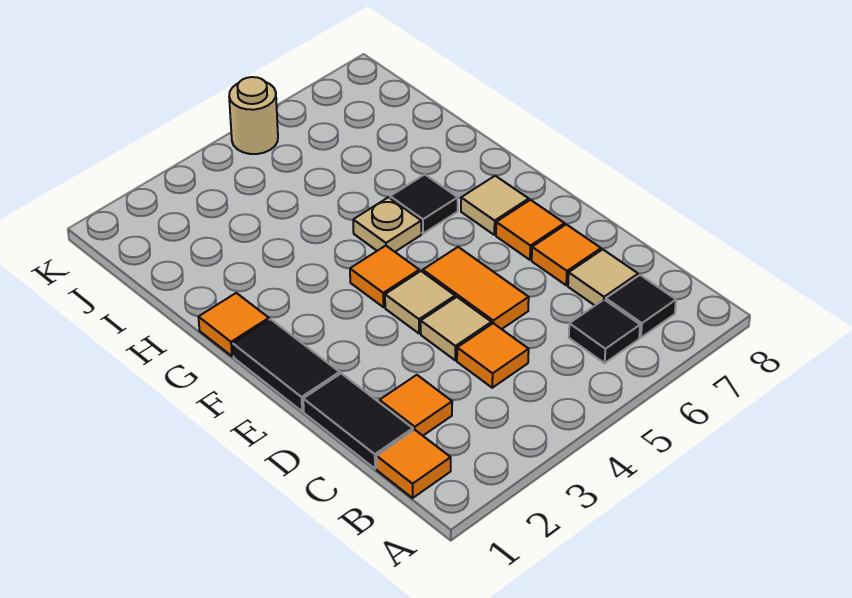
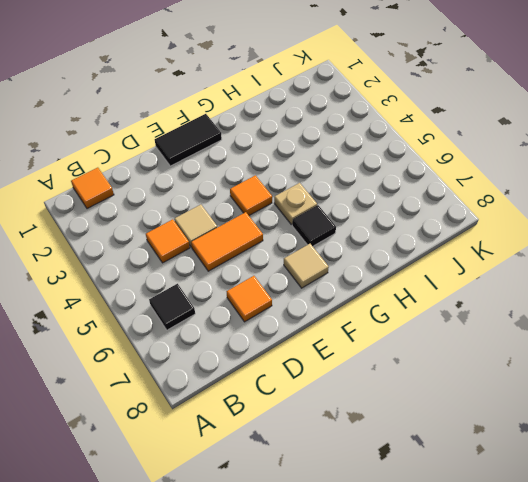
none -> black tile B7 level 1
none -> black tile C1:D1 level 1
none -> orange tile C2 level 1

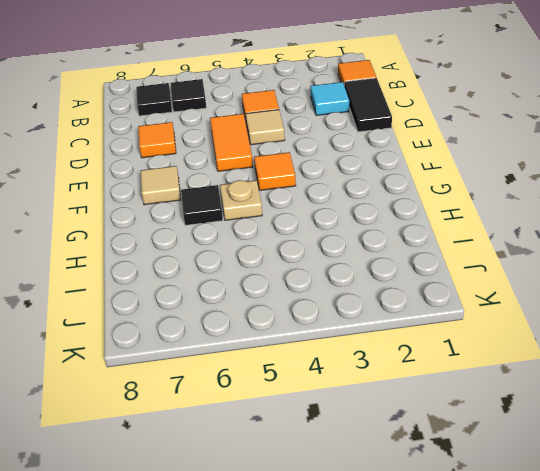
cyan tile C2 level 1 -> orange tile C2 level 1
none -> tan tile C7 level 1
none -> black tile E1:F1 level 1
none -> tan tile E4 level 1

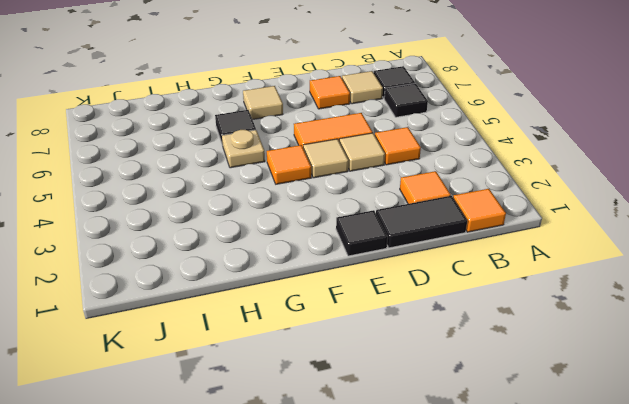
black tile E1 level 1 -> black tile E1:F1 level 1
none -> orange tile E7 level 1
none -> orange tile G1 level 1
none -> tan round brick K5 level 1

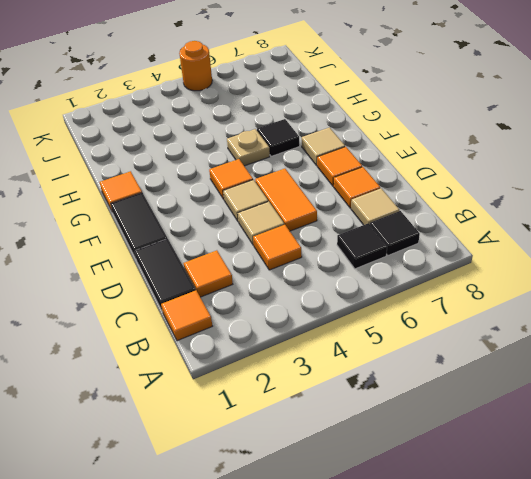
orange round brick K5 level 1 -> tan round brick K5 level 1

